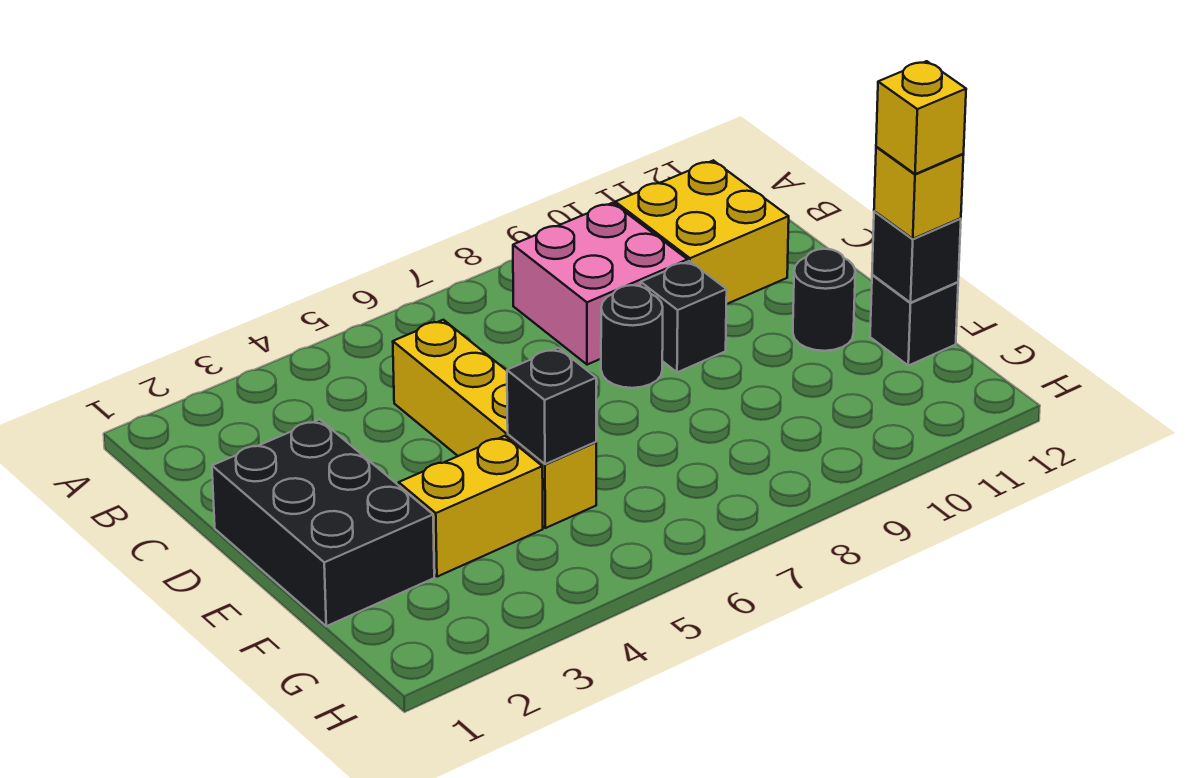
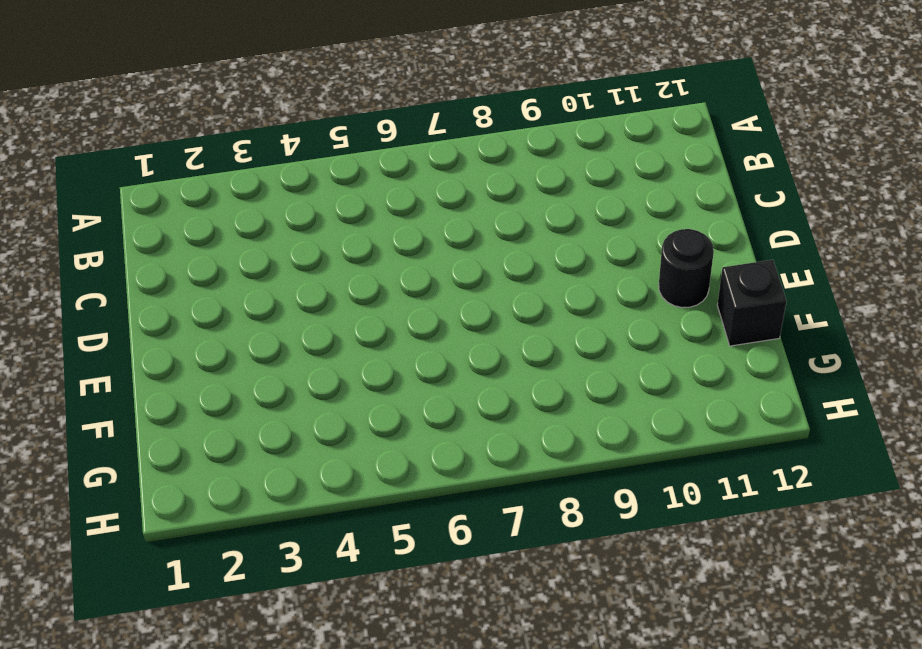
none -> pink brick B8:C9 level 1
none -> yellow brick B10:C11 level 1
none -> yellow brick C5:F5 level 1

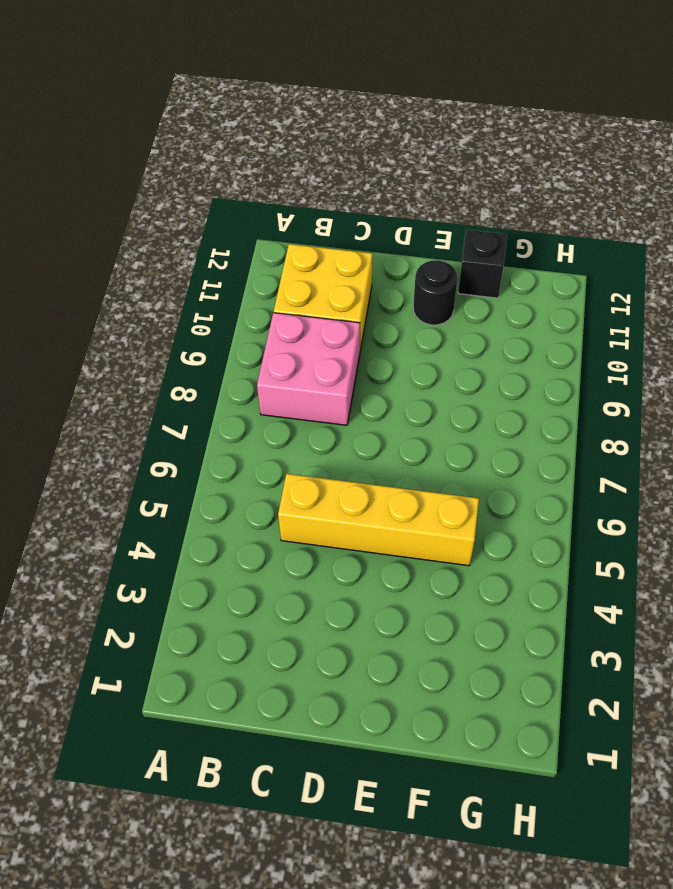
none -> black brick D1:F2 level 1
none -> black round brick D8 level 1
none -> black brick D9 level 1

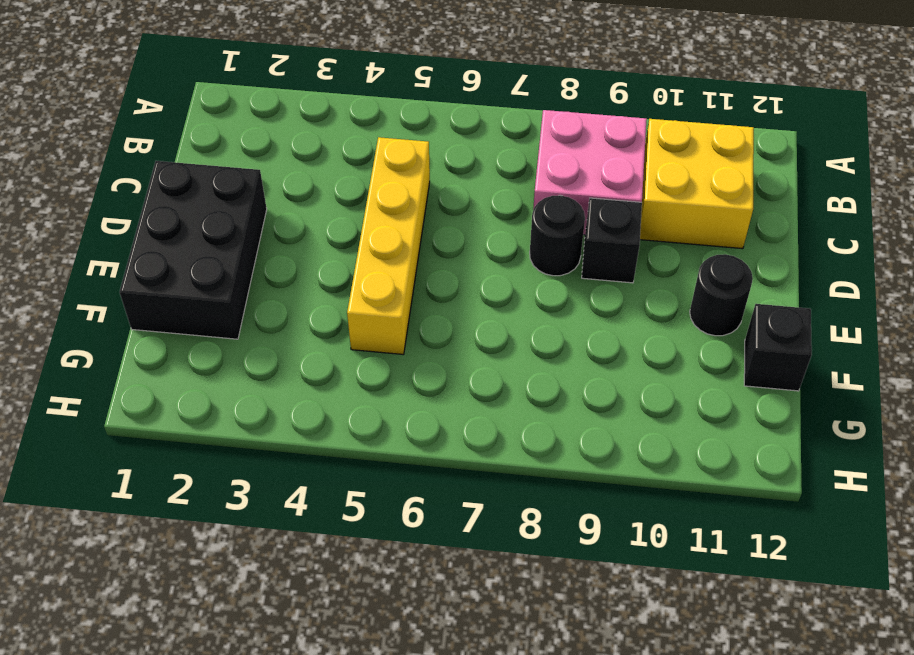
none -> yellow brick F3:F4 level 1
none -> black brick F5 level 2
none -> black brick F12 level 2

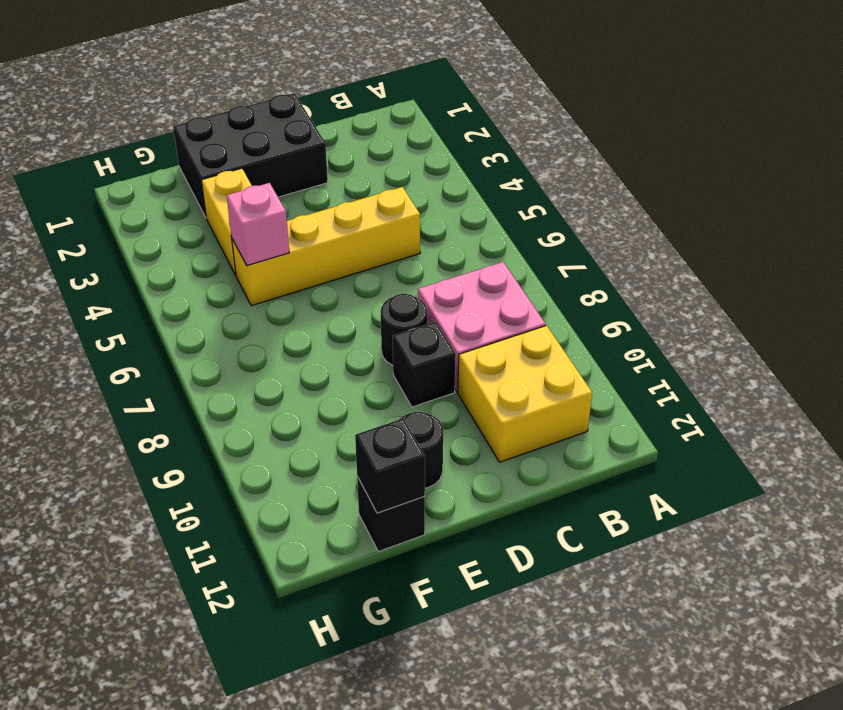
pink brick F5 level 2 -> black brick F5 level 2
none -> yellow brick F12 level 3
none -> yellow brick F12 level 4

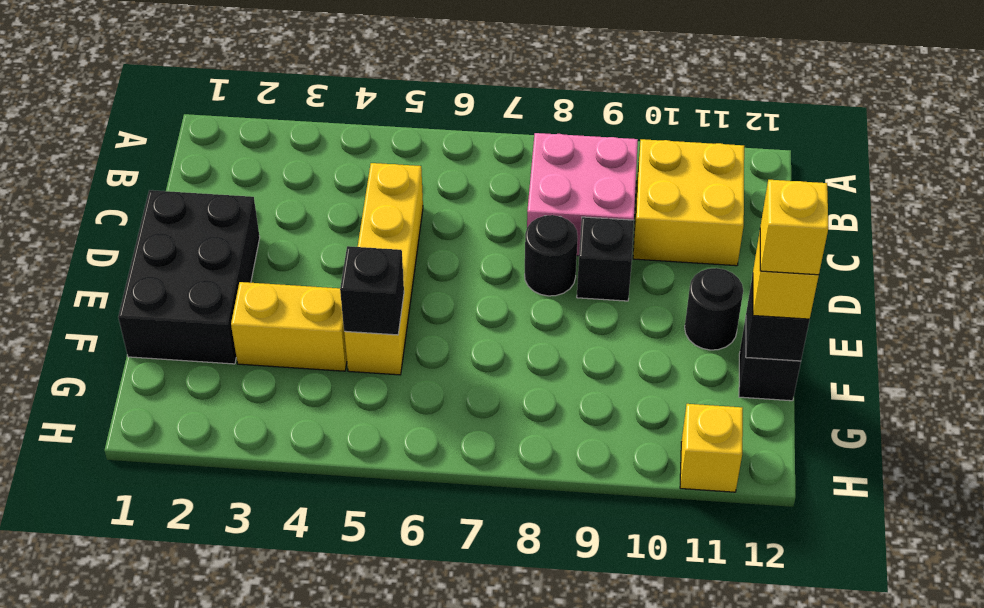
yellow brick H11 level 1 -> none

